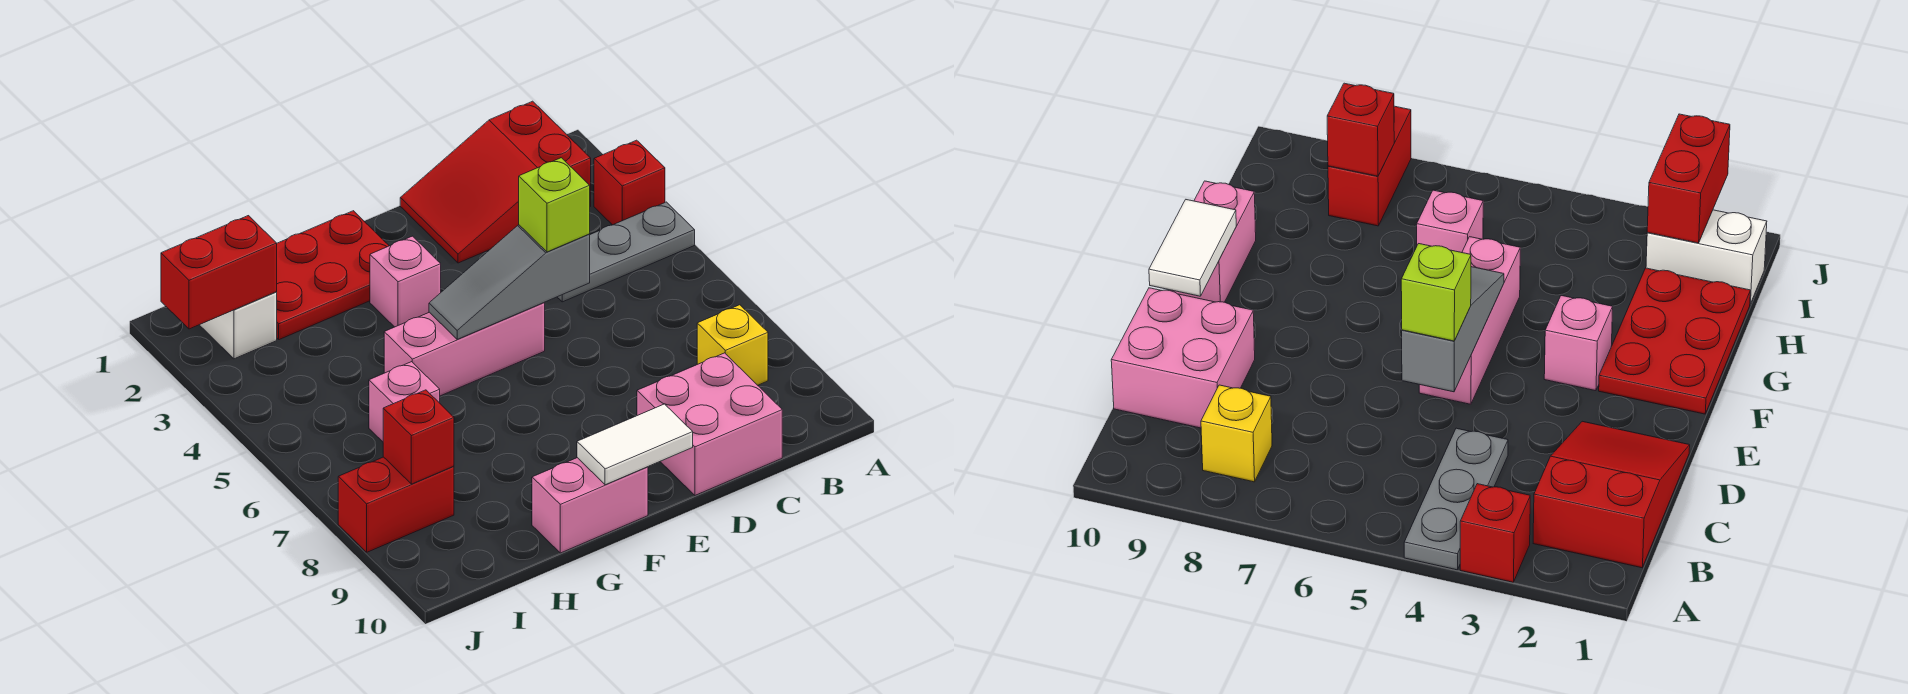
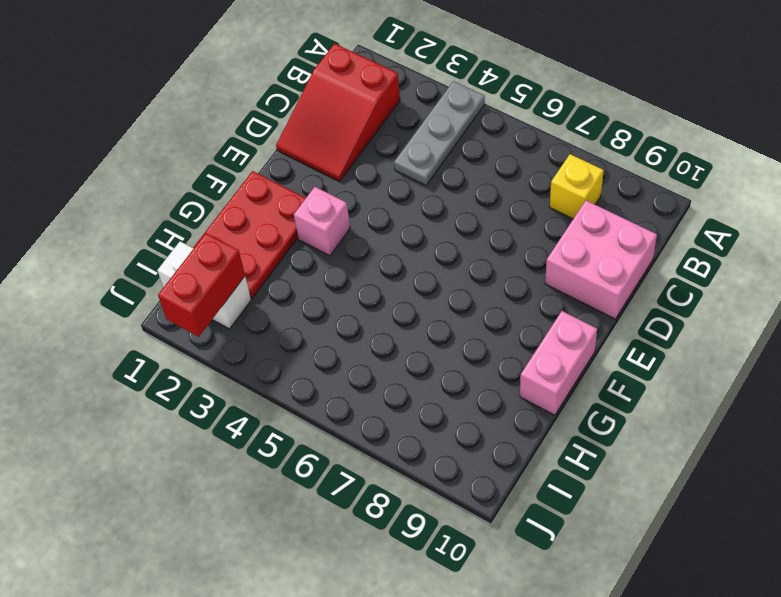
none -> red brick A3 level 1
none -> pink brick E5:G5 level 1
none -> pink brick H6 level 1

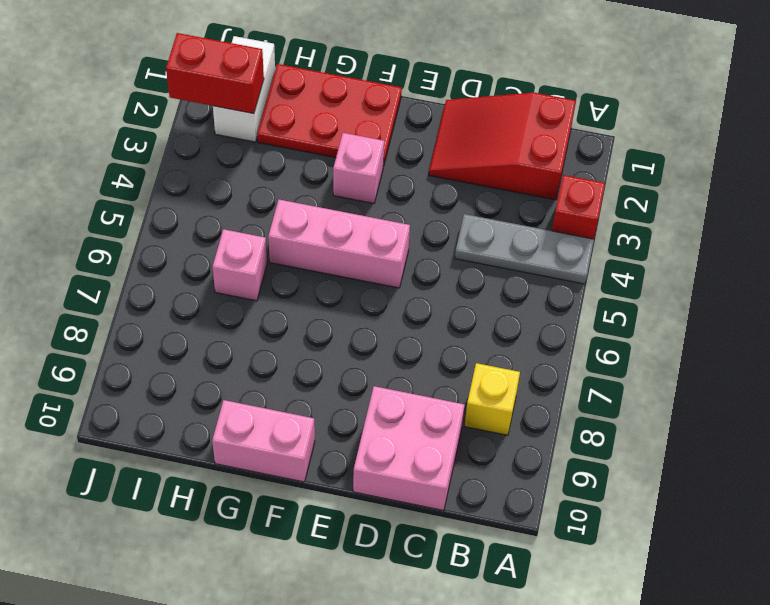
none -> red brick I8:J8 level 1
none -> grey slope D5:F5 level 2 top D
none -> white tile E10:F10 level 2

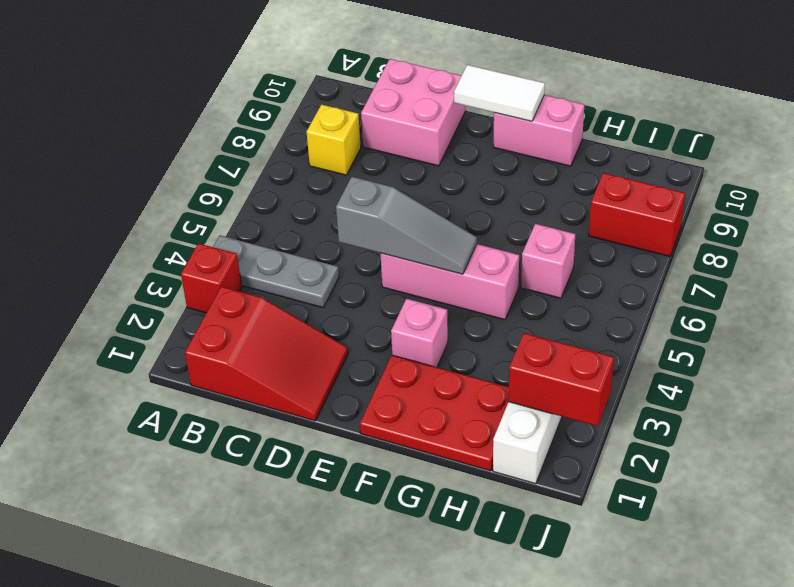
none -> red brick I8 level 2
none -> lime brick D5 level 3

